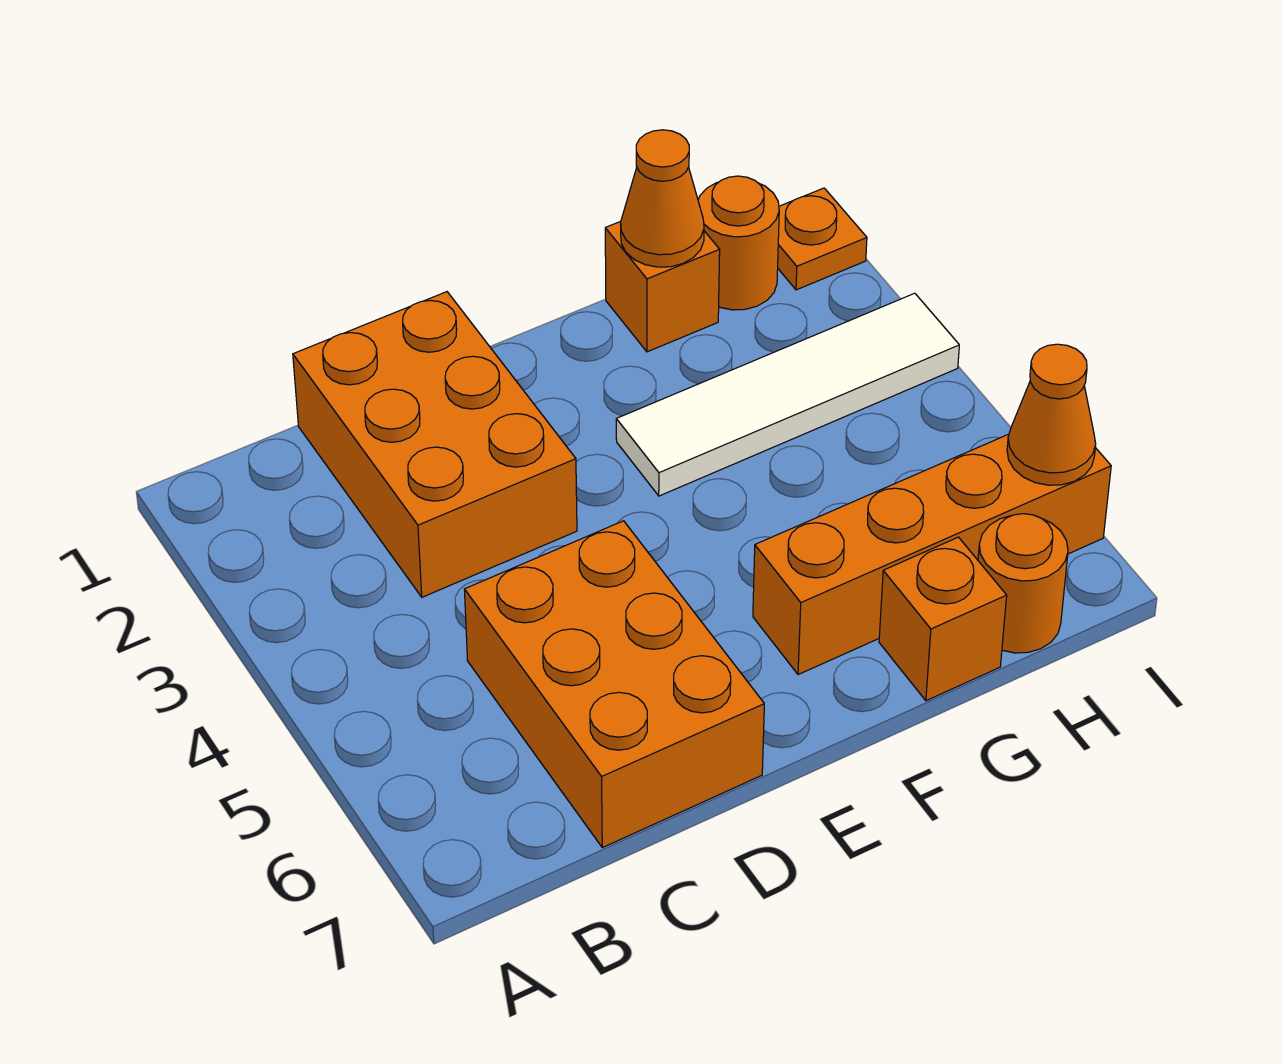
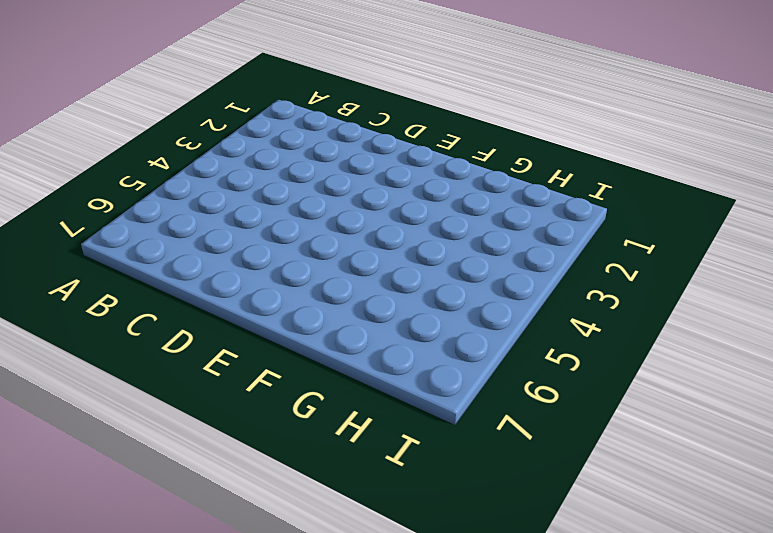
none -> orange brick C1:D3 level 1
none -> orange brick C5:D7 level 1

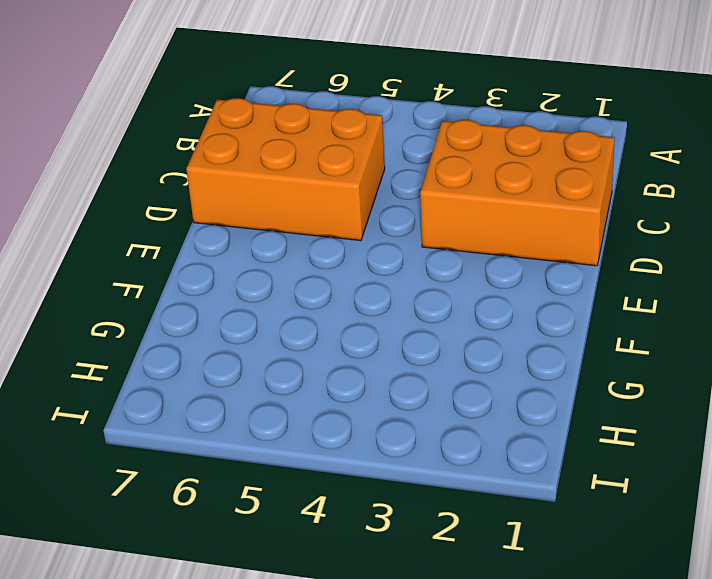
none -> white tile F3:I3 level 1
none -> orange brick F6:I6 level 1

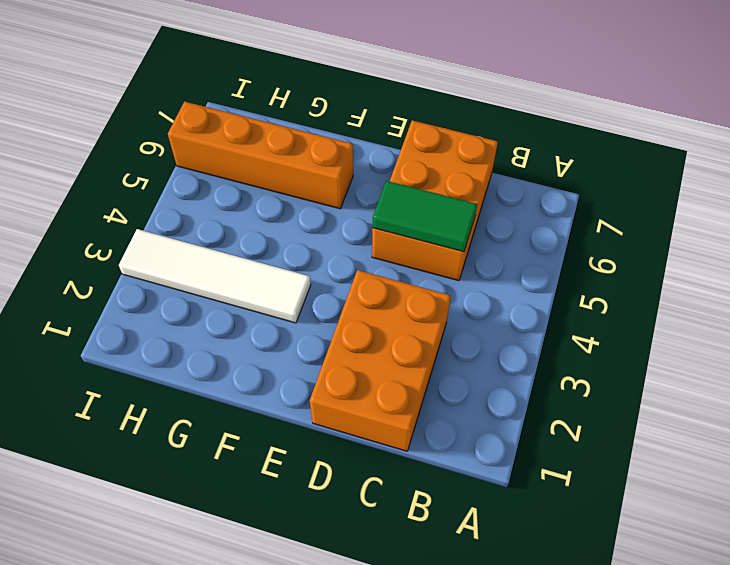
green tile C5:D5 level 2 -> none
none -> orange brick G1 level 1
none -> orange brick G7 level 1

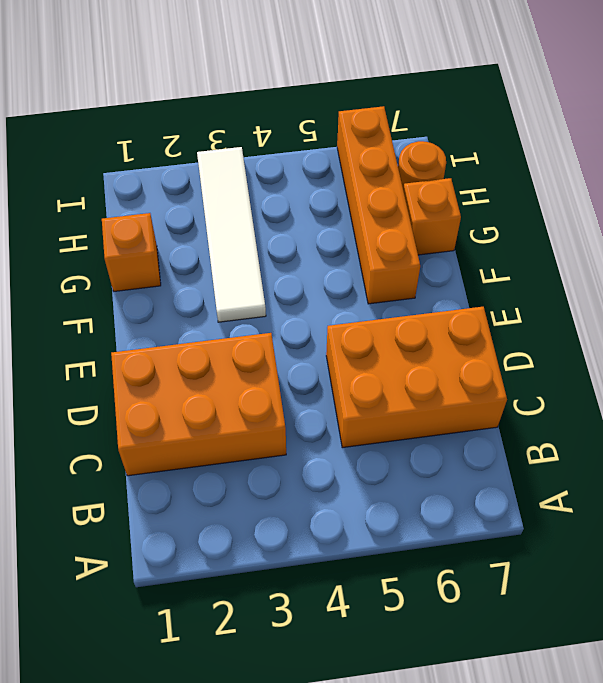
none -> orange round brick H1 level 1
none -> orange plate I1 level 1

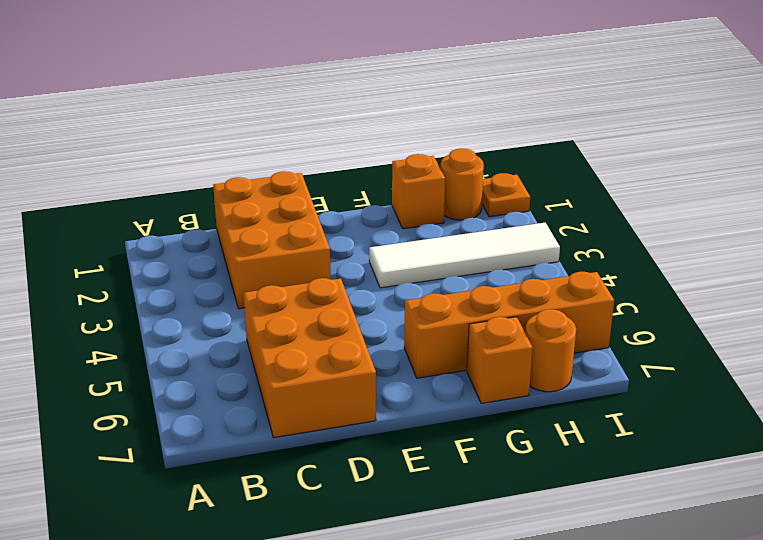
none -> orange cone G1 level 2
none -> orange cone I6 level 2

